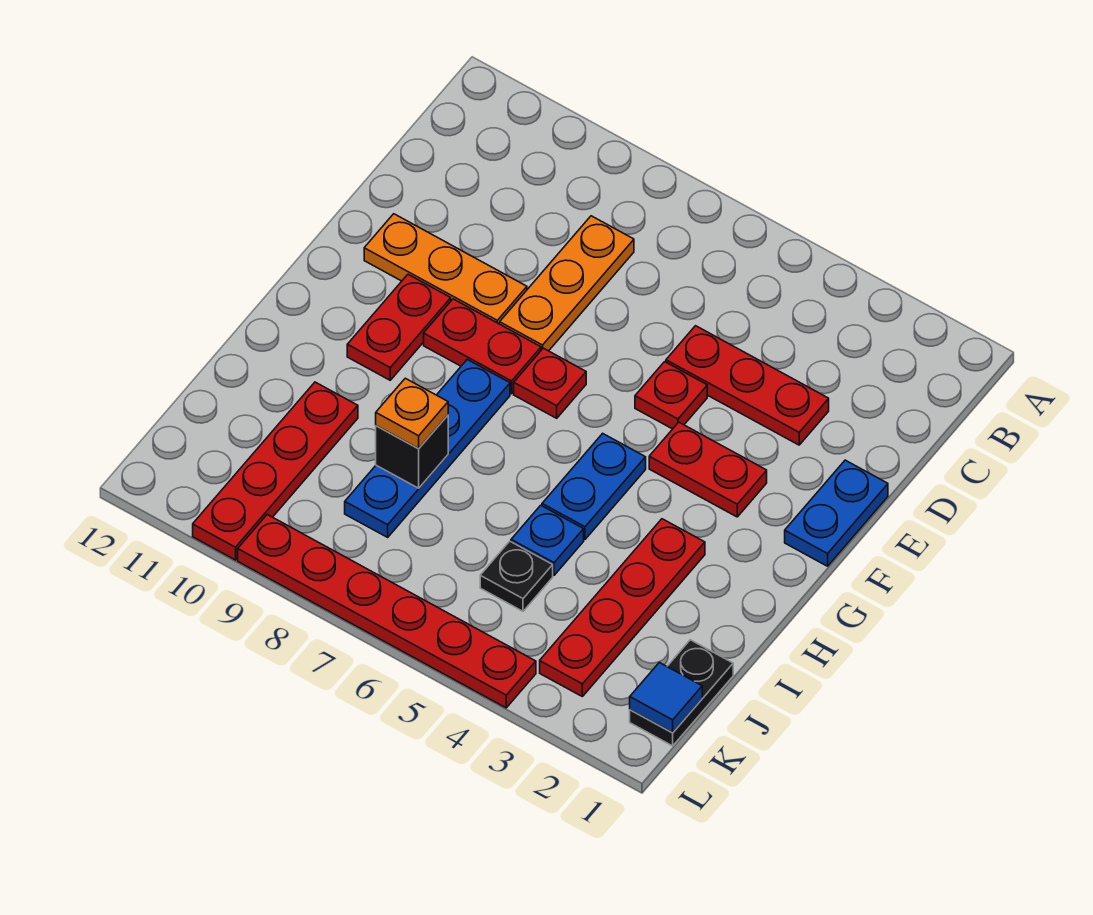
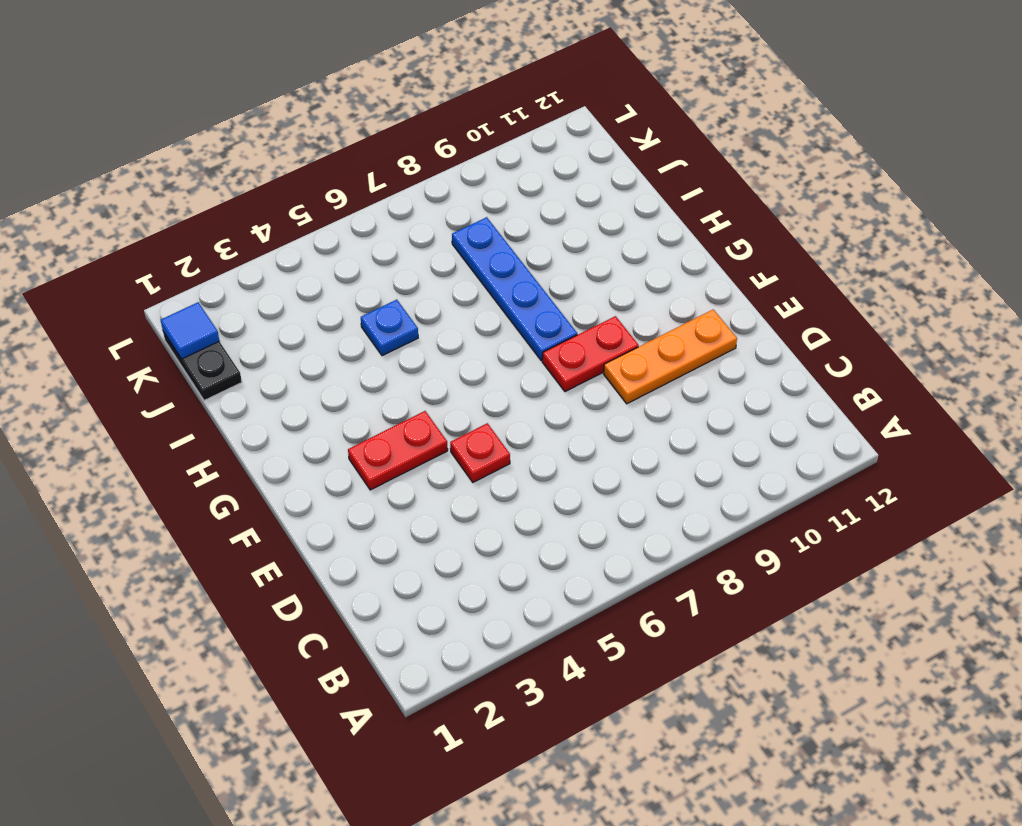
none -> orange plate C8:E8 level 1
none -> red plate D3:D5 level 1
none -> blue plate E1:F1 level 1

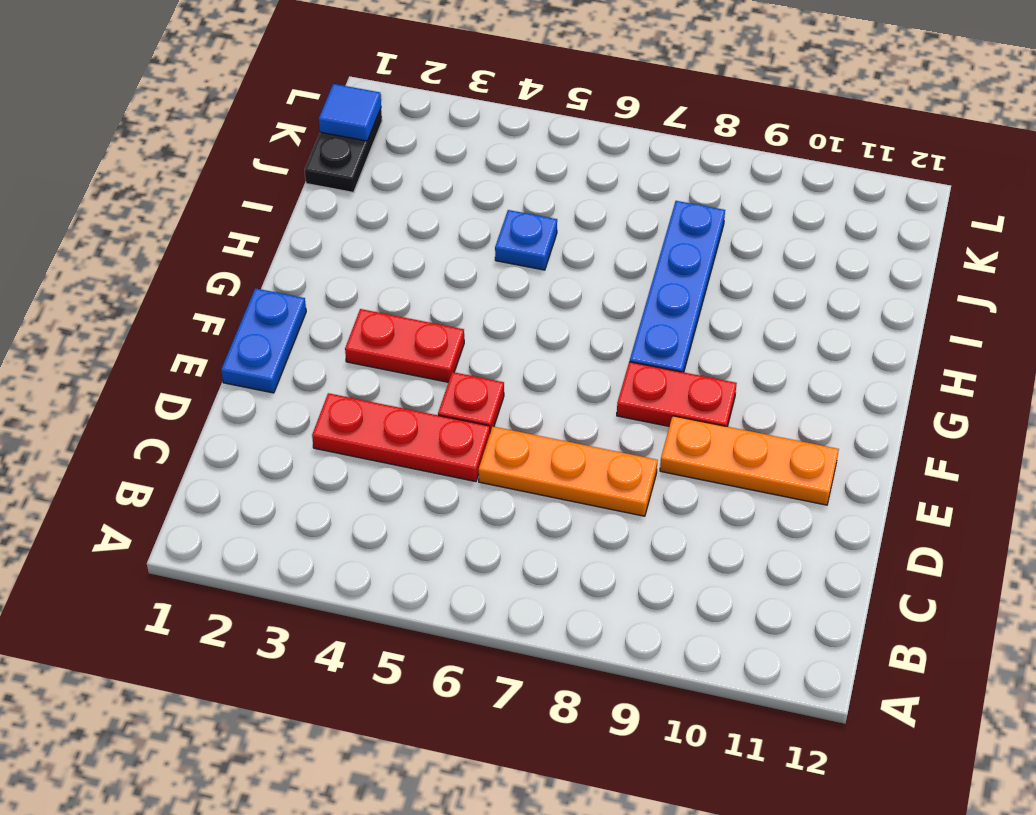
orange plate D6:D8 level 1 -> orange plate C8:E8 level 1
none -> red plate F7 level 1
none -> red plate F10:G10 level 1
none -> blue plate G5:H5 level 1

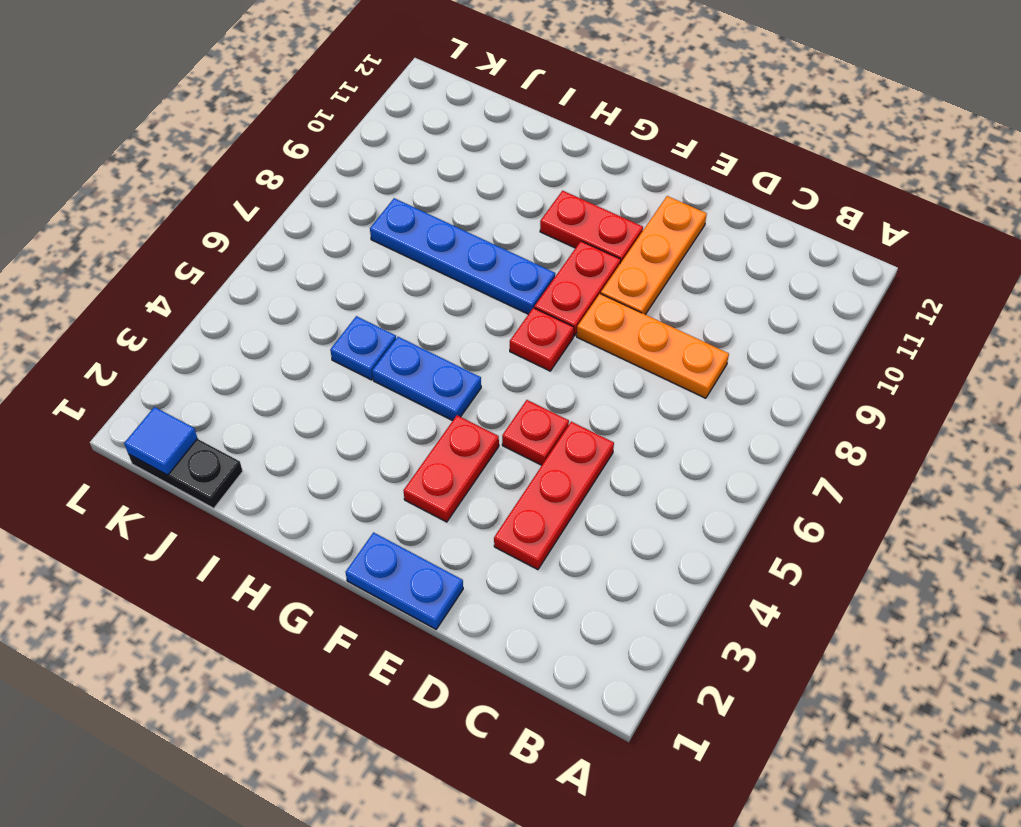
none -> red plate H3:K3 level 1
none -> red plate I10:L10 level 1
none -> black plate J5 level 1

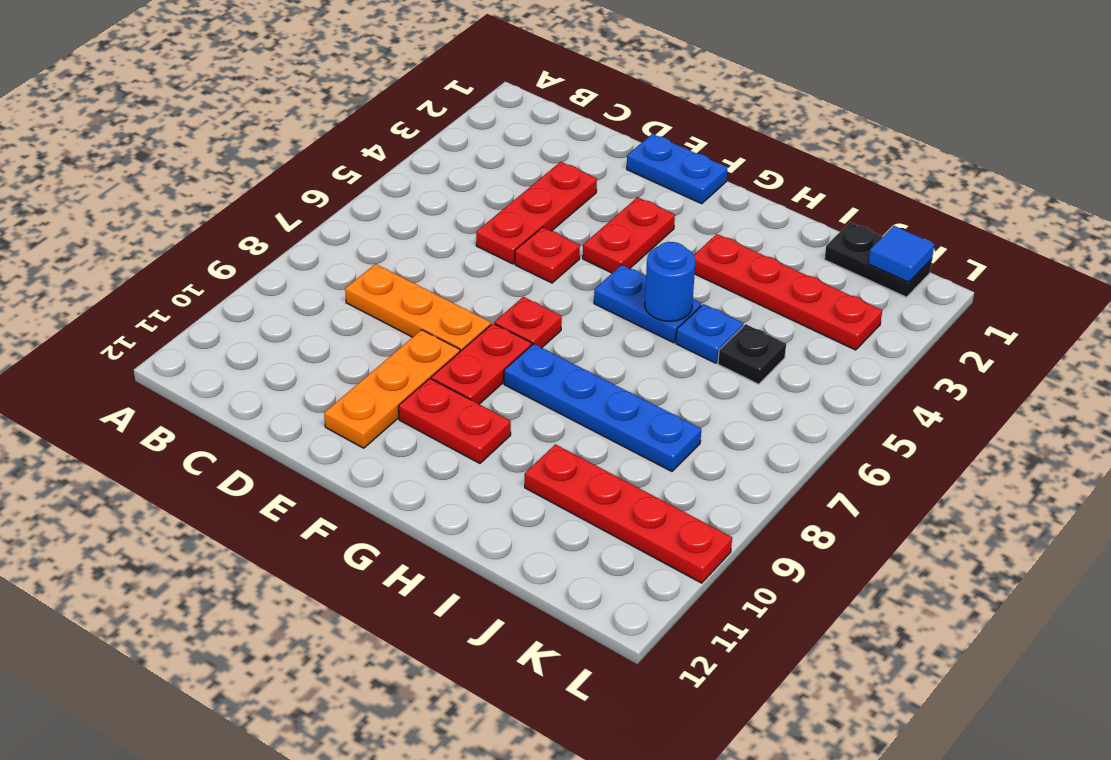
blue round brick H5 level 2 -> none
none -> red plate L4:L9 level 1
none -> black brick I8 level 2
none -> orange plate I8 level 3

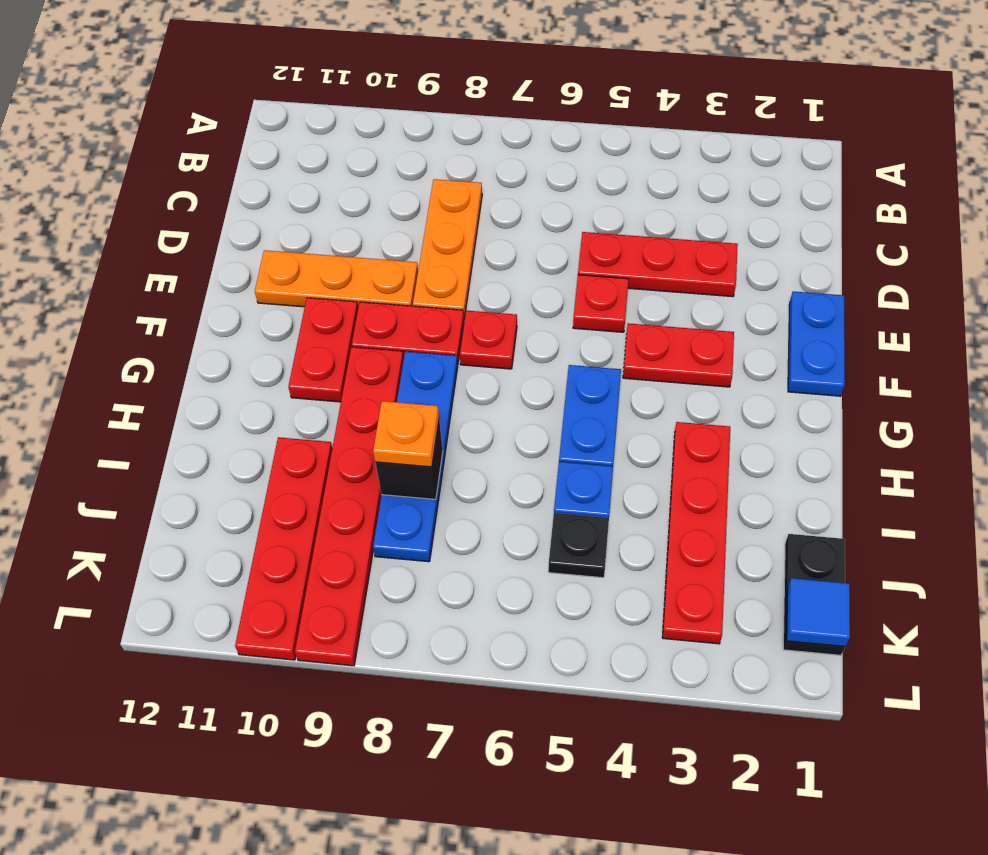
red plate G9:L9 level 1 -> red plate L4:L9 level 1

